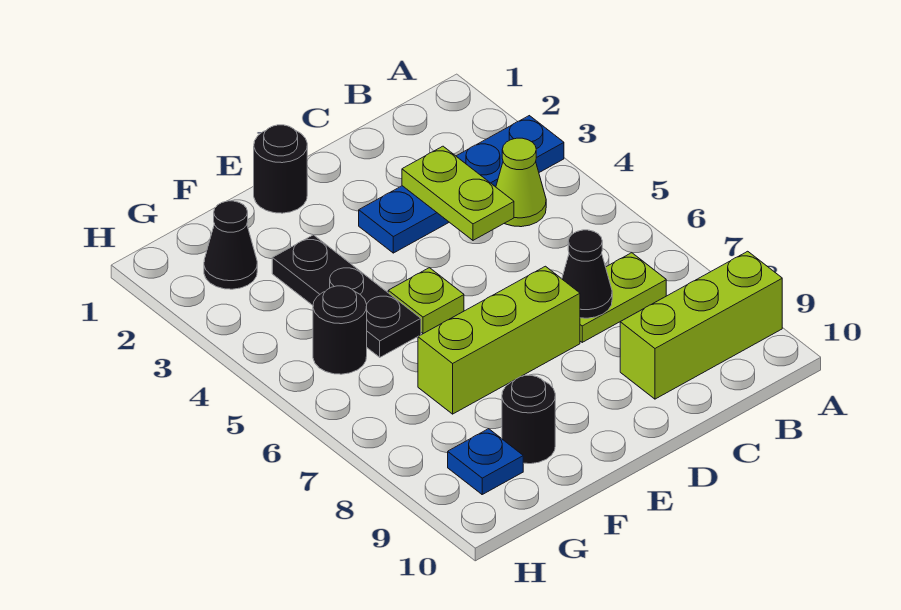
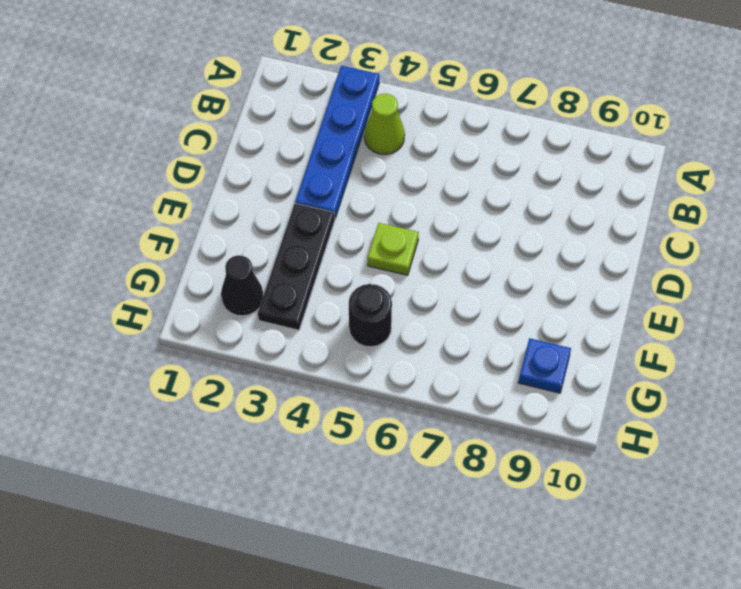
black plate E3:G3 level 1 -> black plate F3:F5 level 1
none -> lime brick A9:C9 level 1
none -> lime plate B7:C7 level 1
none -> lime brick D7:F7 level 1

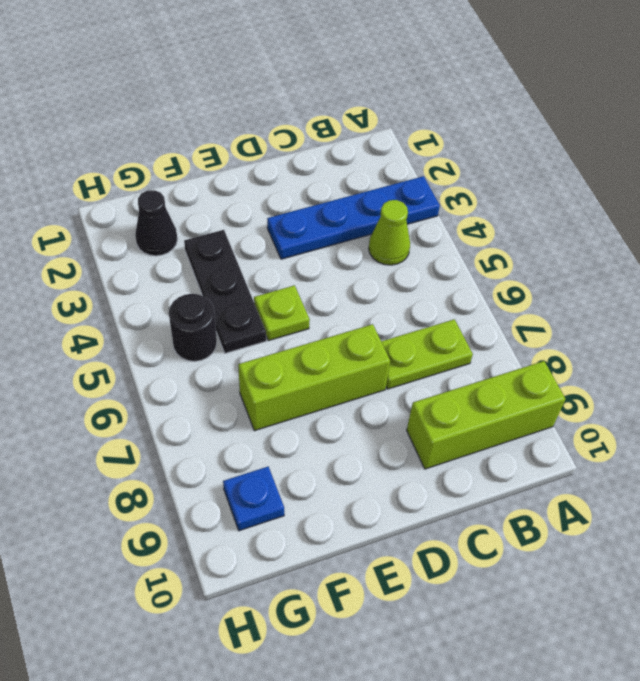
none -> black round brick E1 level 1
none -> black round brick F9 level 1
none -> lime plate C3:C4 level 2

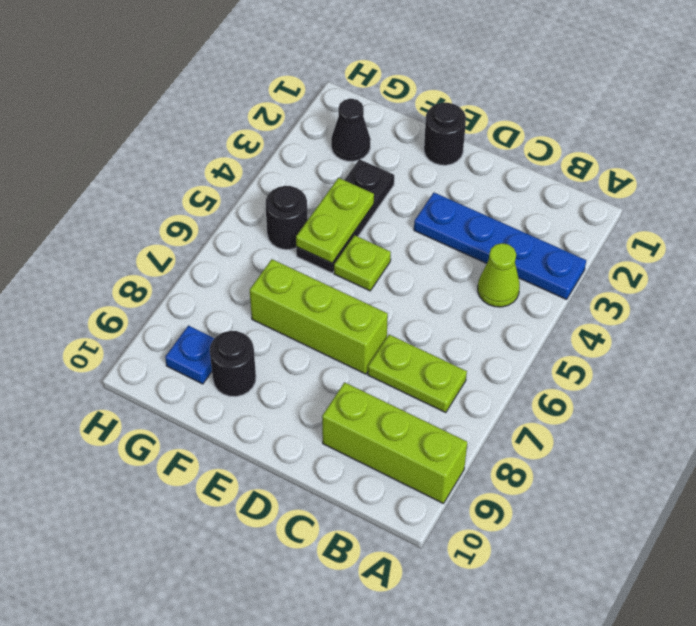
lime plate F4:F5 level 2 -> lime plate C3:C4 level 2
none -> black cone C7 level 2

